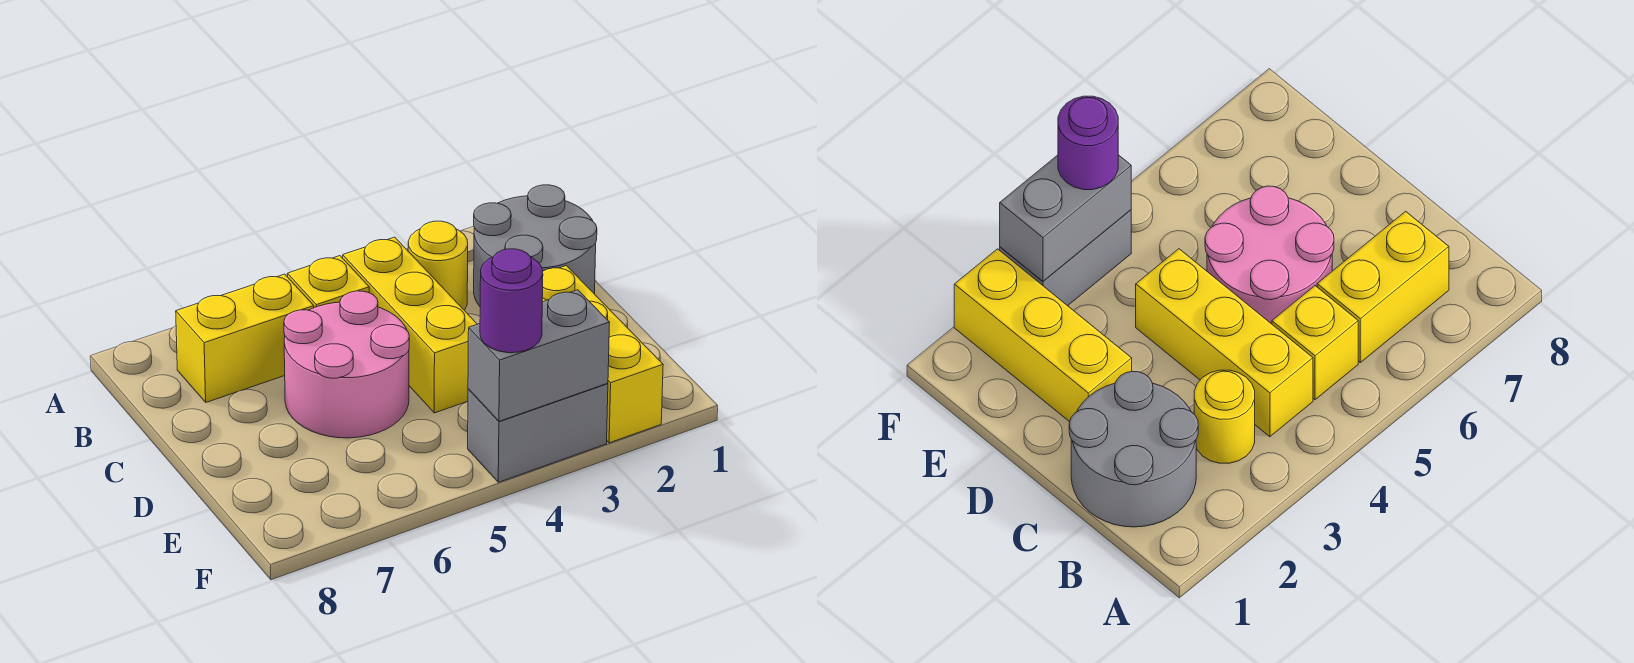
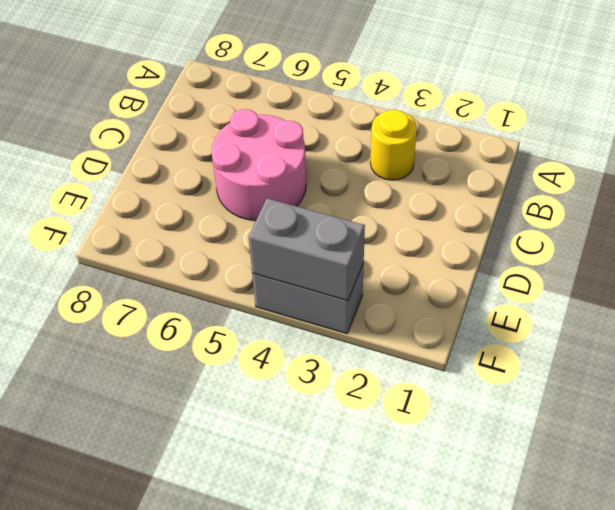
none -> grey round brick B1:C2 level 1
none -> yellow brick B4:D4 level 1

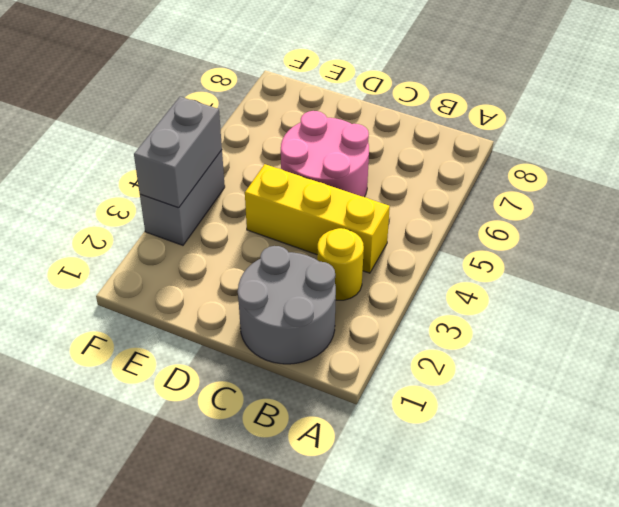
none -> yellow brick B5 level 1
none -> yellow brick B6:B7 level 1

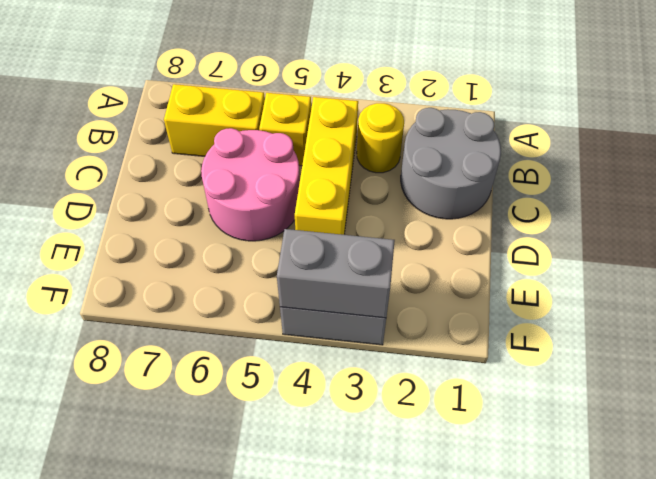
none -> yellow brick D2:F2 level 1
none -> purple round brick F4 level 3

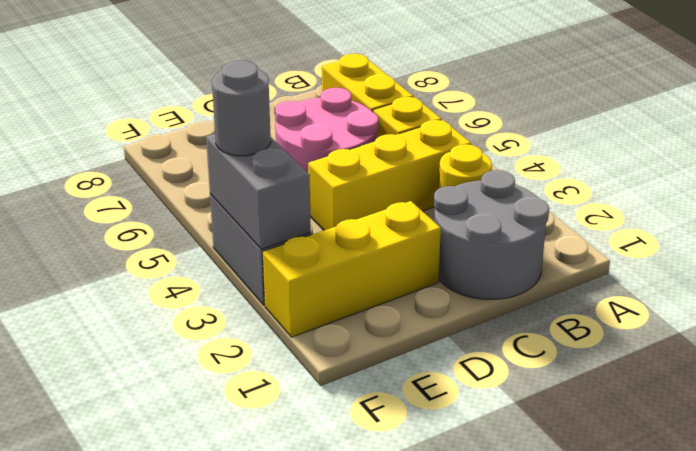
grey round brick F4 level 3 -> purple round brick F4 level 3

